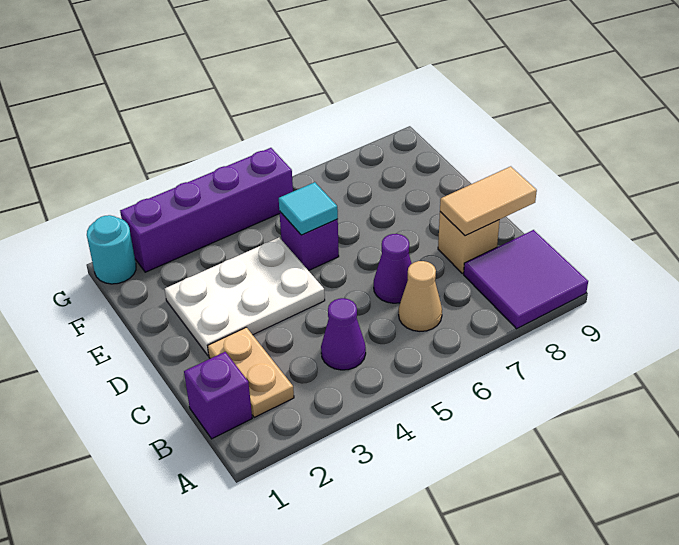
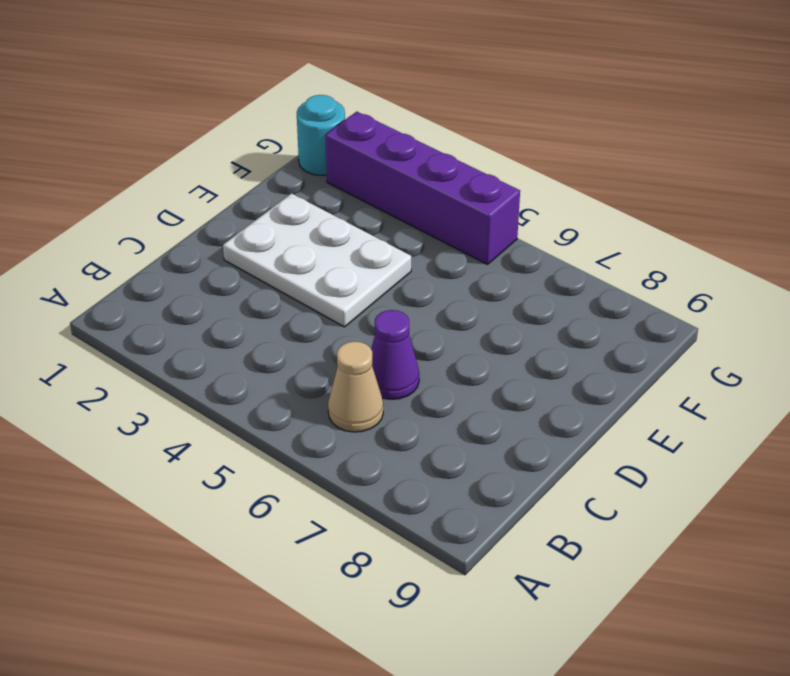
none -> purple tile A8:B9 level 1
none -> purple brick B1 level 1
none -> tan plate B2:C2 level 1

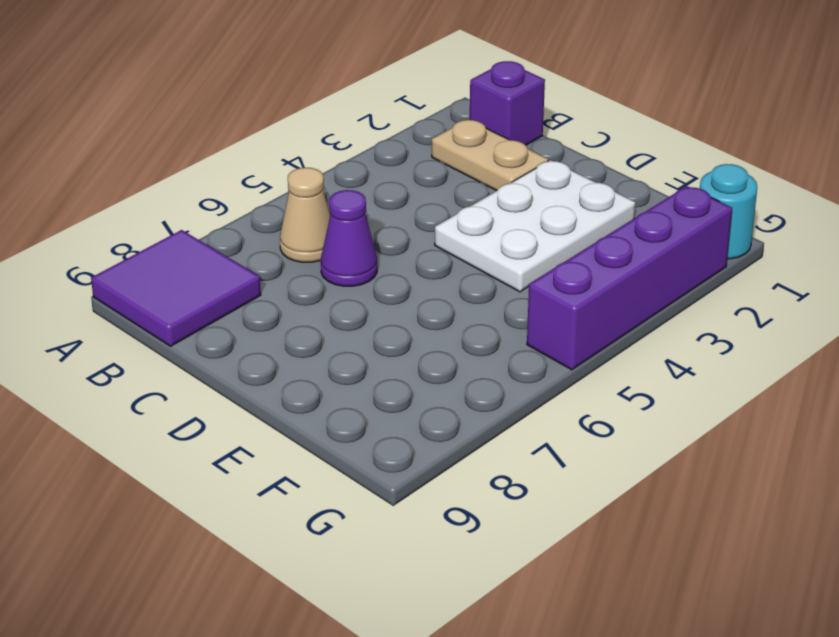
none -> purple cone B4 level 1
none -> tan brick C8 level 1
none -> purple brick E5 level 1

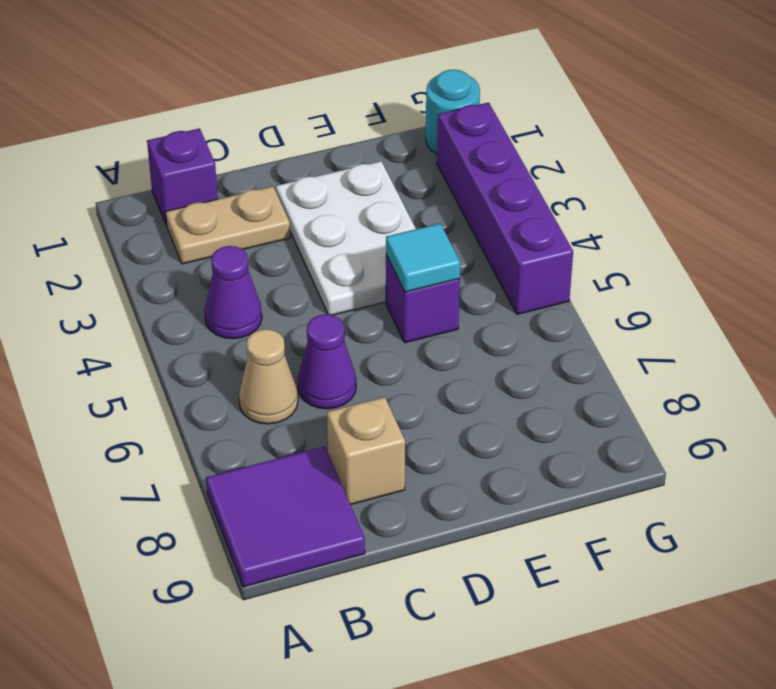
none -> tan tile C8:C9 level 2

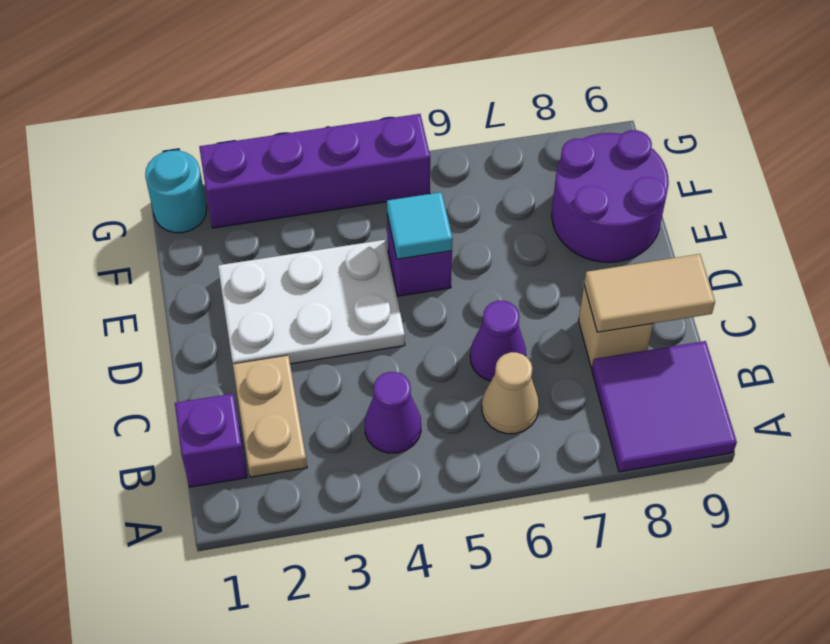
purple round brick E8:F9 level 1 -> none

